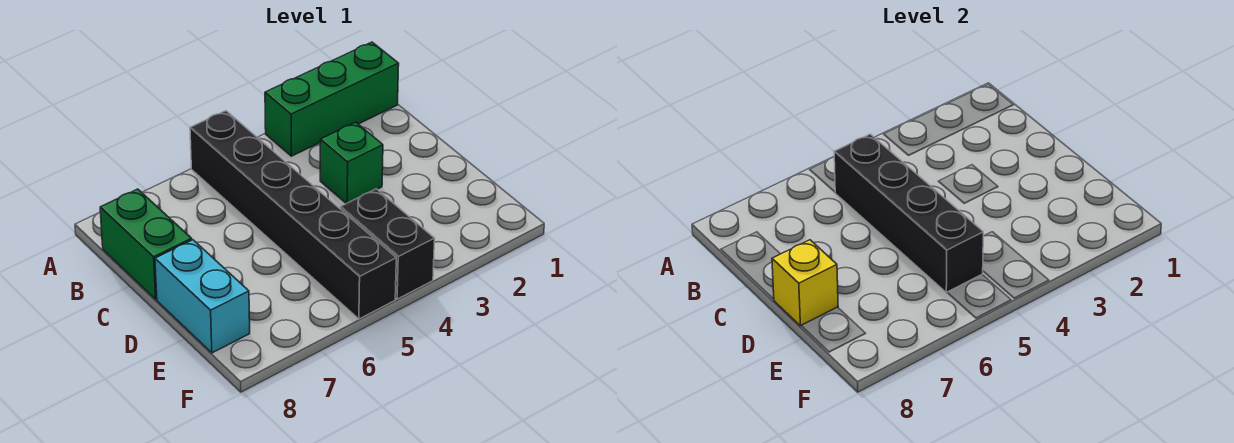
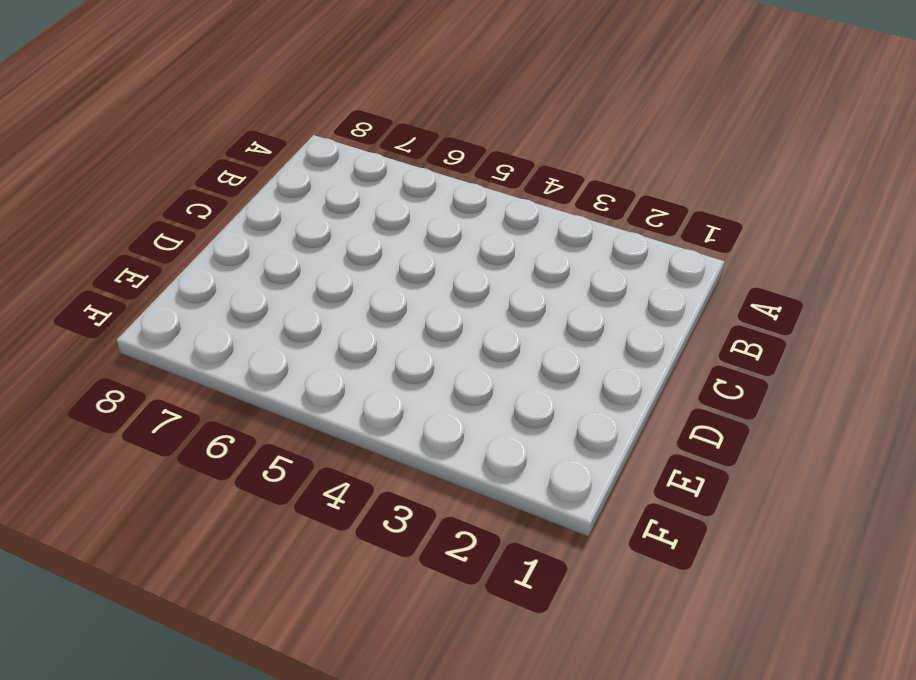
none -> green brick A1:A3 level 1
none -> black brick A5:F5 level 1

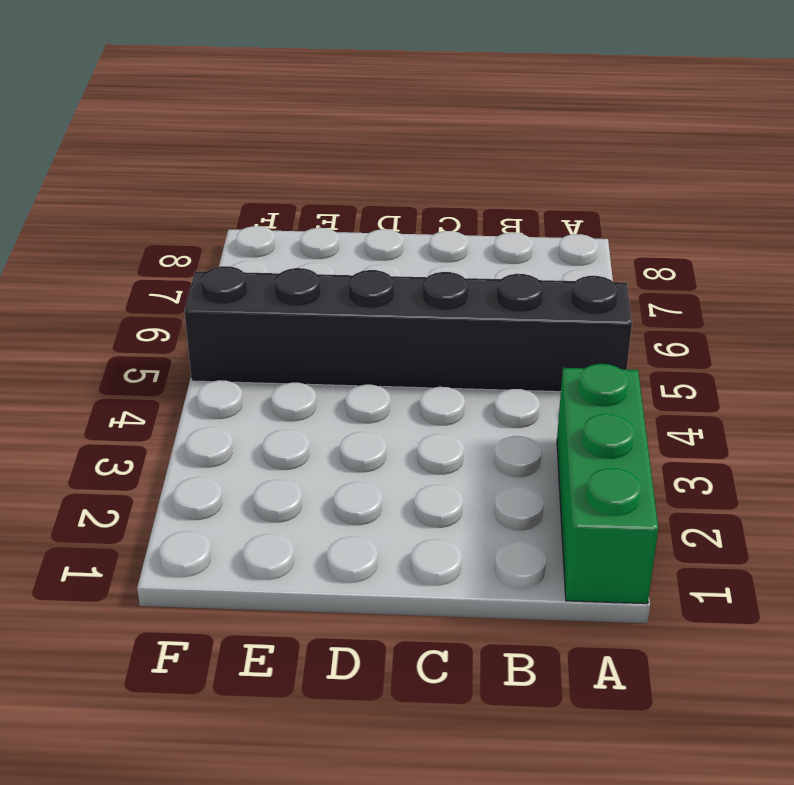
none -> green brick B8:C8 level 1
none -> green brick C3 level 1

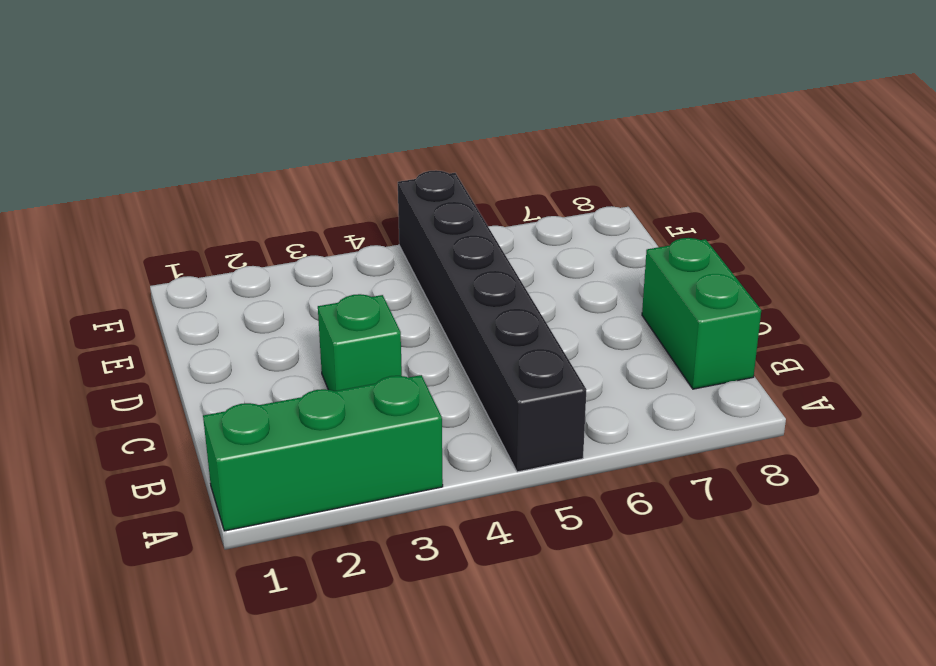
none -> cyan brick D8:E8 level 1
none -> black brick E4:F4 level 1

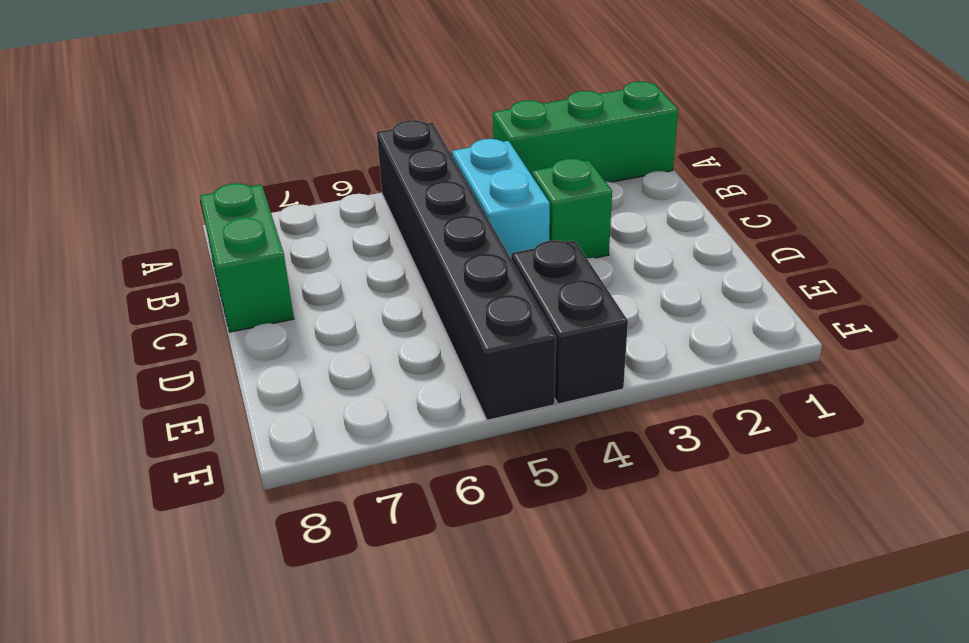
cyan brick B4:C4 level 1 -> cyan brick D8:E8 level 1
none -> black brick B5:E5 level 2
none -> yellow brick D8 level 2

